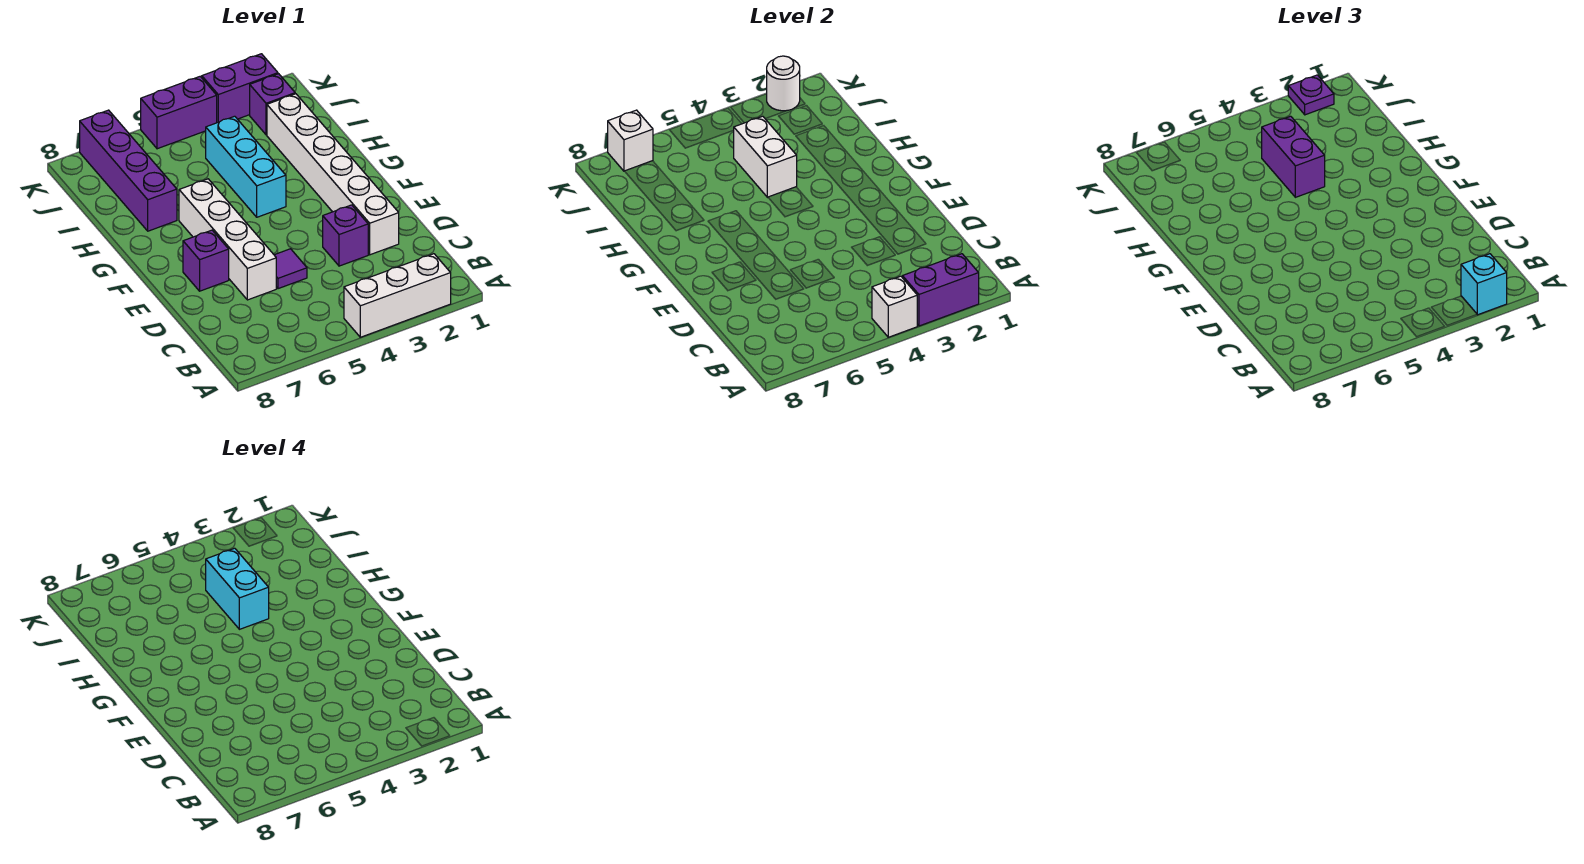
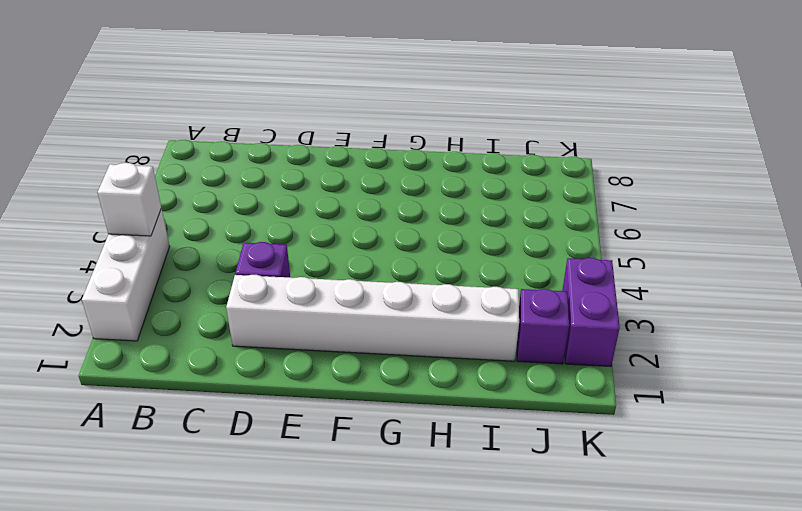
none -> purple tile D5 level 1
none -> white brick D6:G6 level 1
none -> purple brick E7 level 1

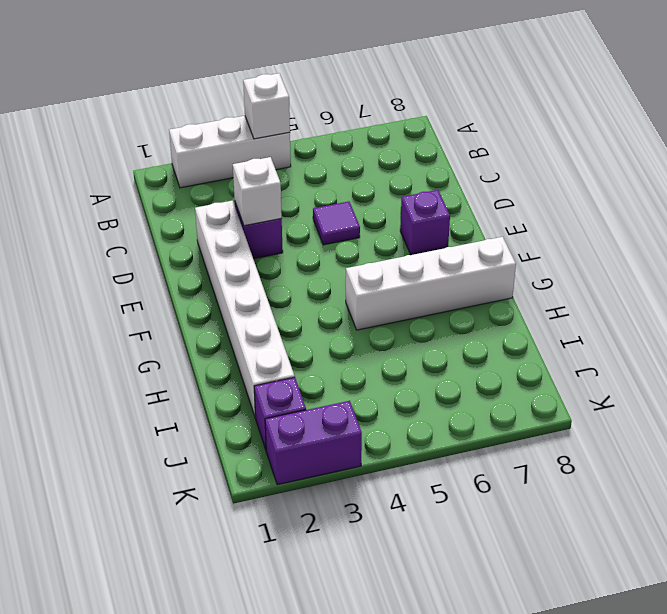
white brick D3 level 2 -> white brick K7 level 2
white brick G5:G8 level 1 -> white brick D6:G6 level 1
none -> cyan brick G4:I4 level 1
none -> purple brick H7:K7 level 1
none -> purple brick K4:K5 level 1

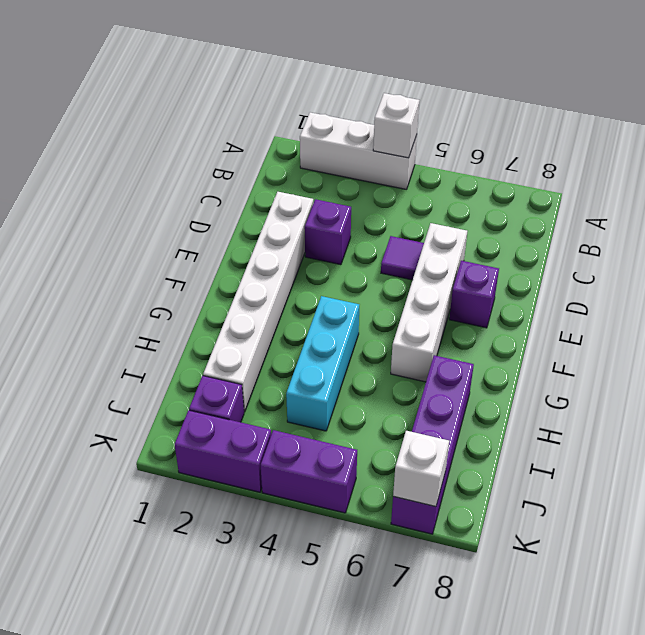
none -> purple brick A2:A3 level 2
none -> white brick H4:I4 level 2
none -> white round brick K2 level 2

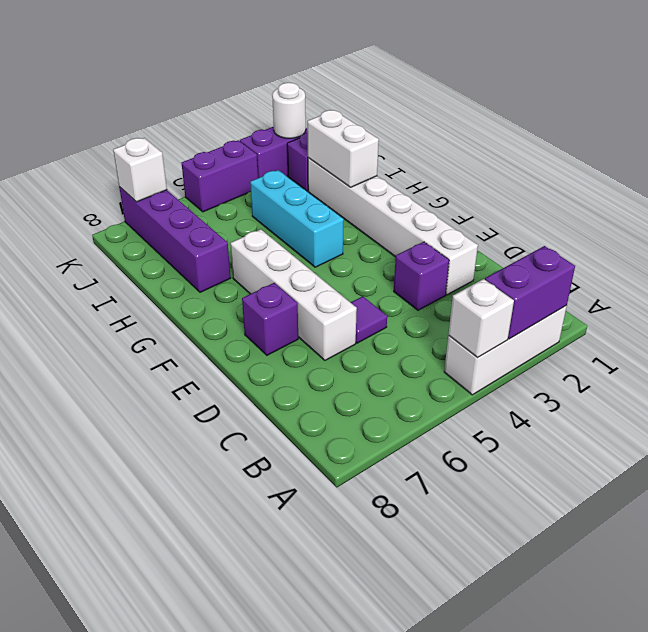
white brick H2:I2 level 2 -> white brick H4:I4 level 2
none -> cyan brick A2 level 3
none -> purple brick H4:I4 level 3
none -> purple plate K2 level 3

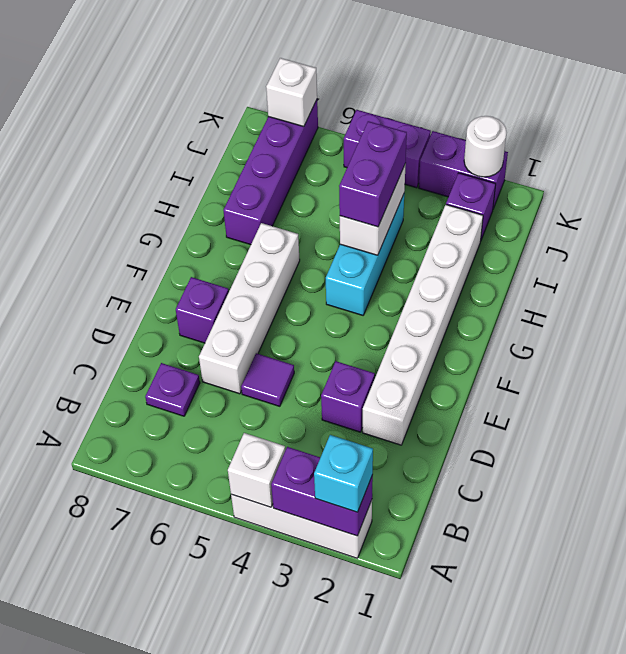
purple plate C7 level 1 -> purple plate K2 level 3
none -> cyan brick H4:I4 level 4

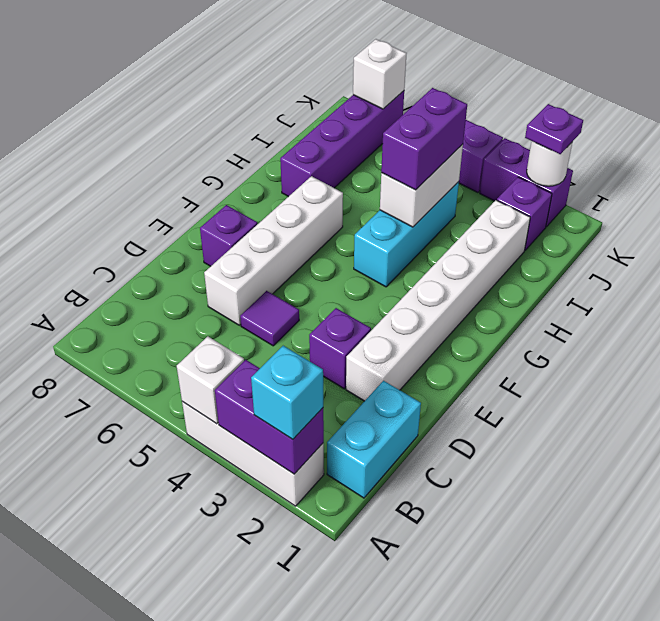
cyan brick B1:C1 level 1 -> cyan brick H4:I4 level 4

